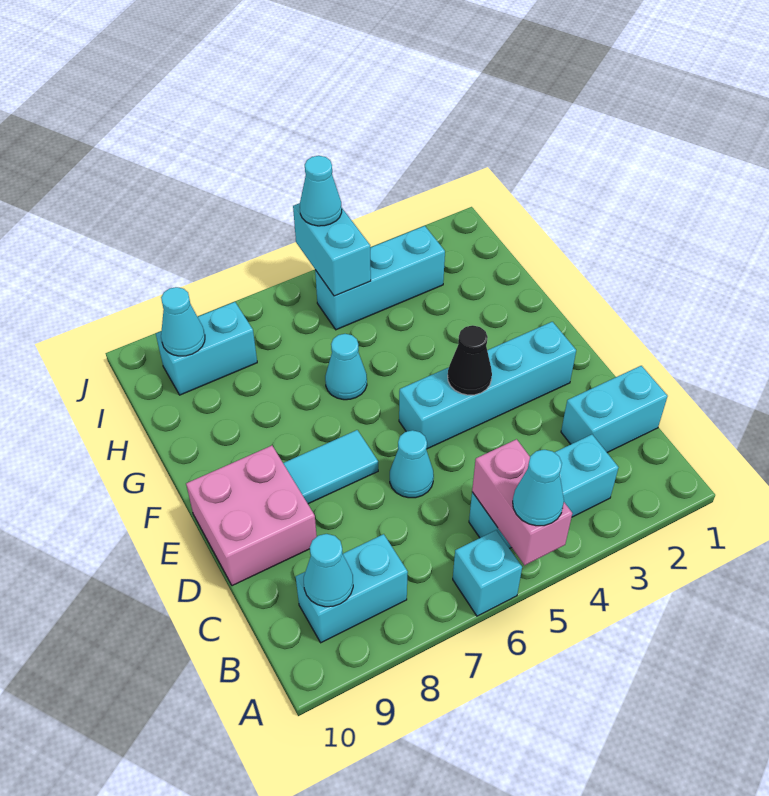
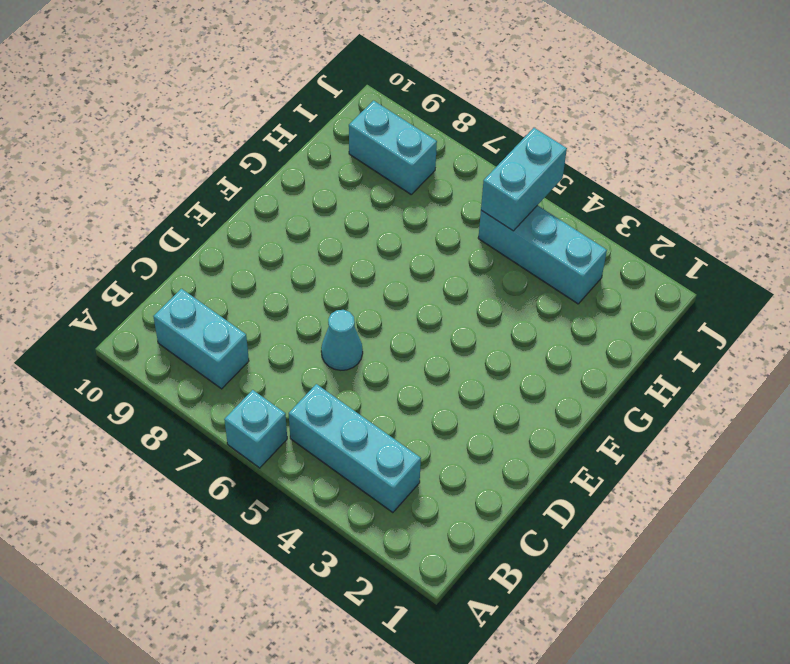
none -> cyan brick C1:C2 level 1
none -> pink brick D9:E10 level 1
none -> cyan brick E2:E5 level 1

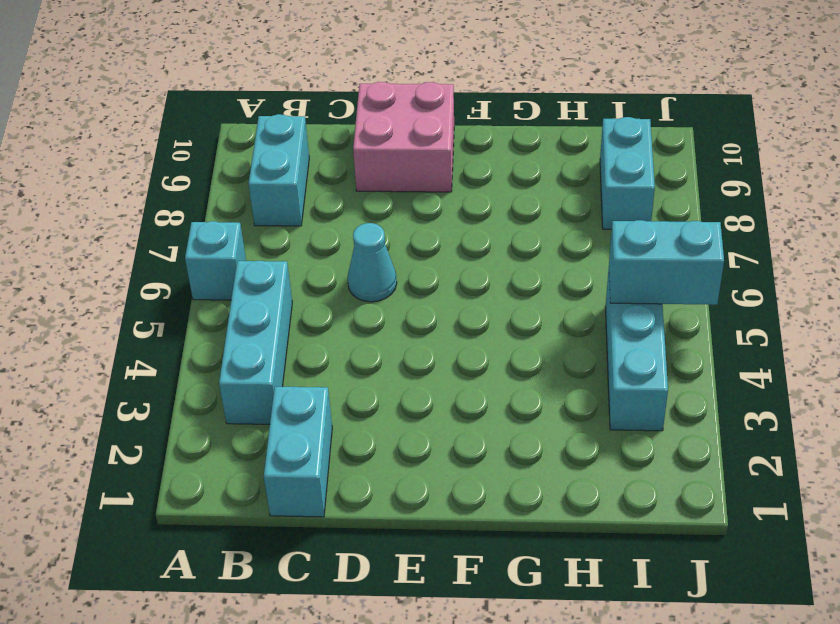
none -> cyan brick E2:E5 level 1
none -> cyan tile E7:E8 level 1
none -> cyan cone G6 level 1

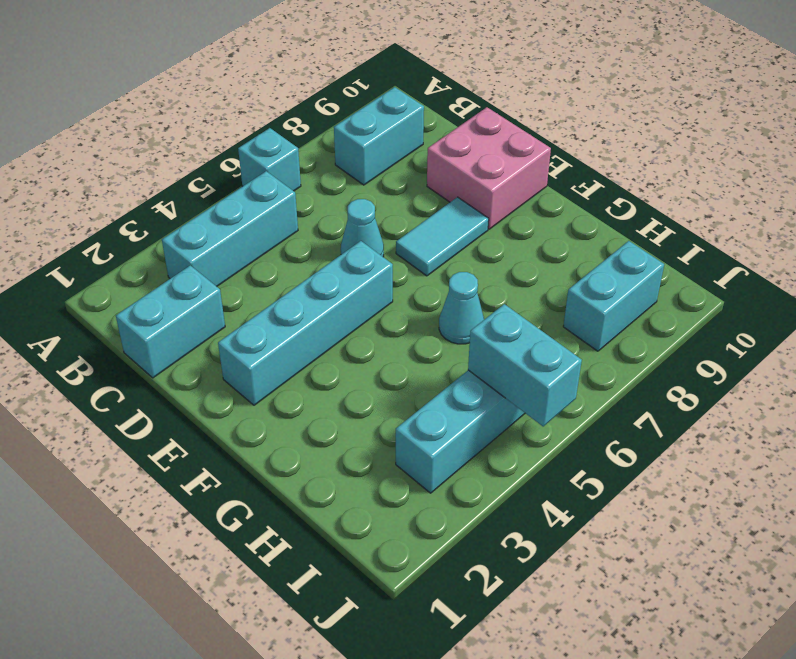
none -> pink brick A5:B5 level 2
none -> cyan cone B9 level 2
none -> black cone E4 level 2

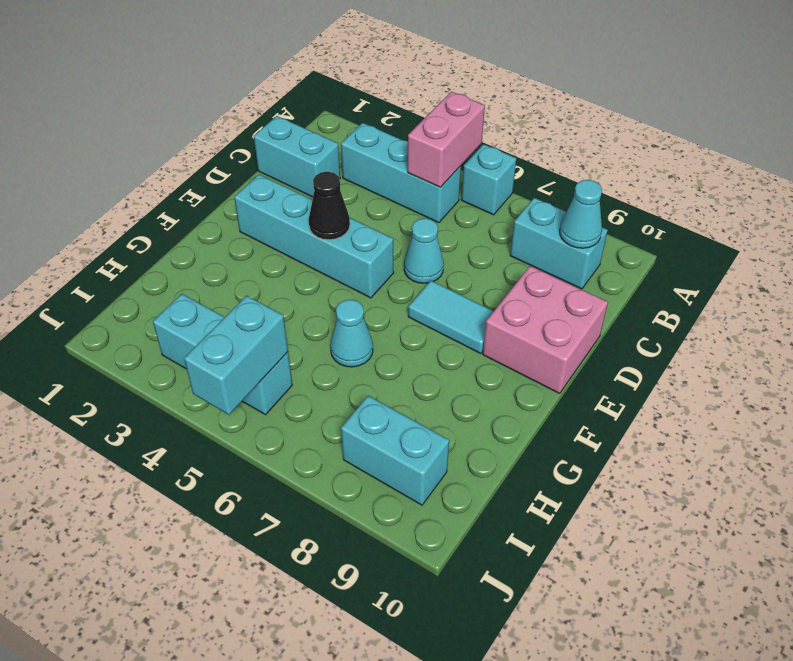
none -> cyan cone I9 level 2
none -> cyan cone A5 level 3
none -> cyan cone J5 level 3

